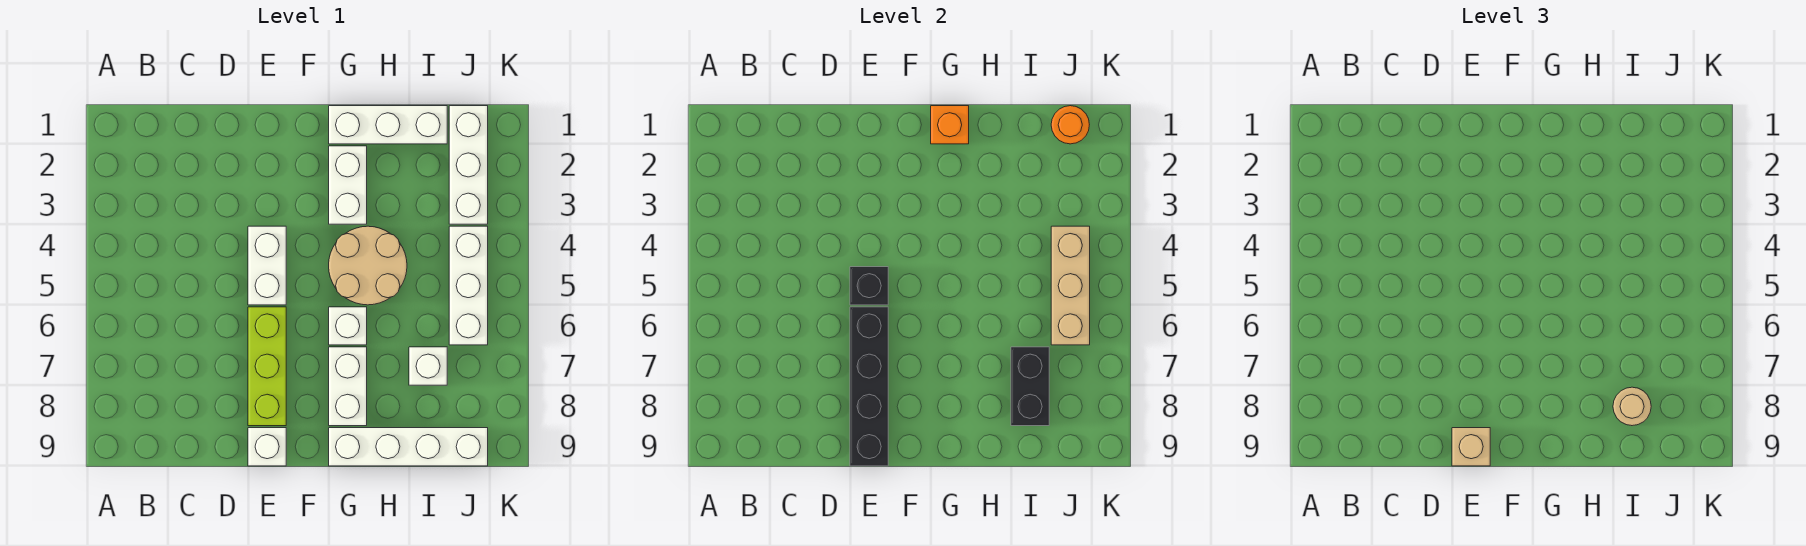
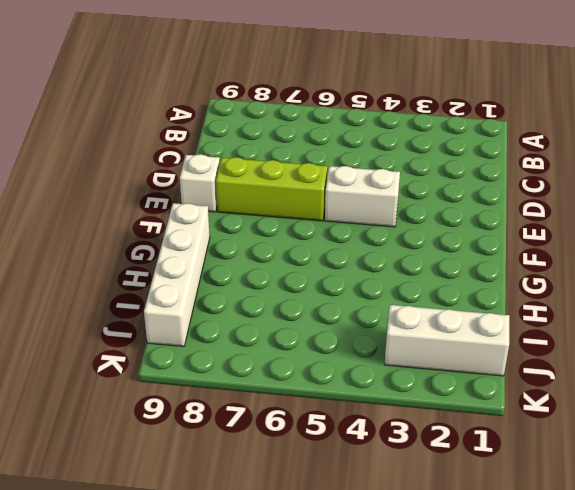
none -> white brick G1:I1 level 1
none -> white brick G2:G3 level 1
none -> tan round brick G4:H5 level 1

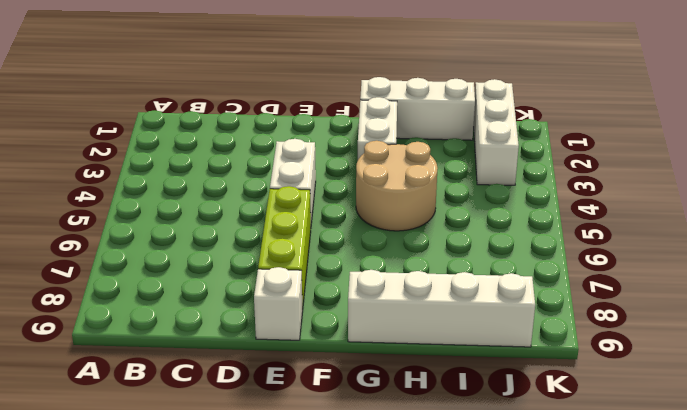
none -> white brick G6 level 1
none -> white brick G7:G8 level 1
none -> white brick I7 level 1

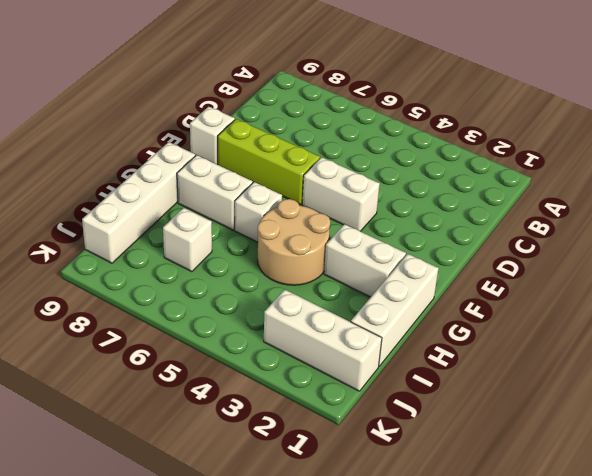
none -> white brick J4:J6 level 1
none -> black brick E5 level 2
none -> black brick E6:E9 level 2

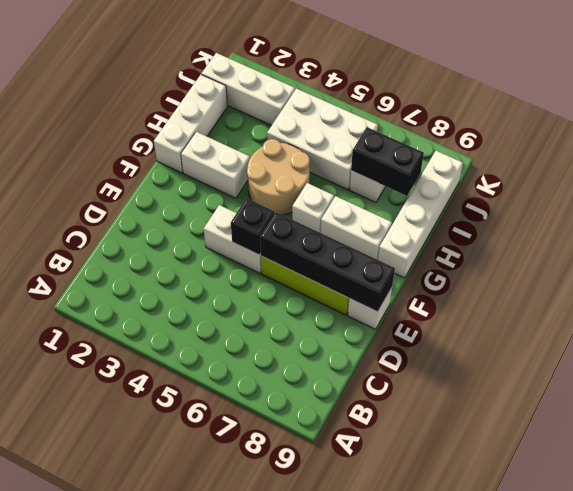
white brick I4:J6 level 1 -> white brick J4:J6 level 1
none -> orange brick G1 level 2
none -> orange round brick J1 level 2
none -> tan brick J4:J6 level 2

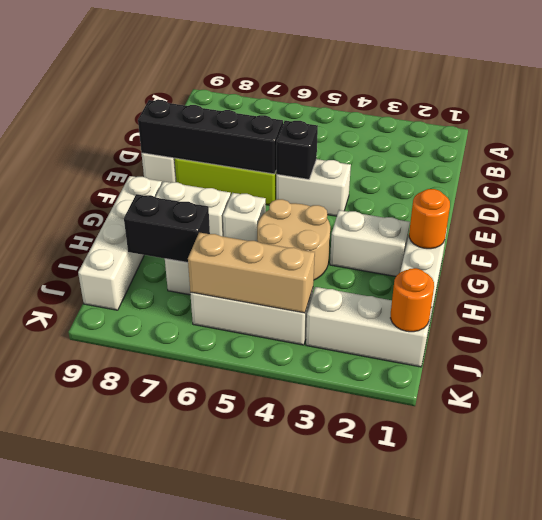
orange round brick G1 level 2 -> orange brick G1 level 2
none -> tan brick E9 level 3
none -> tan round brick I8 level 3

